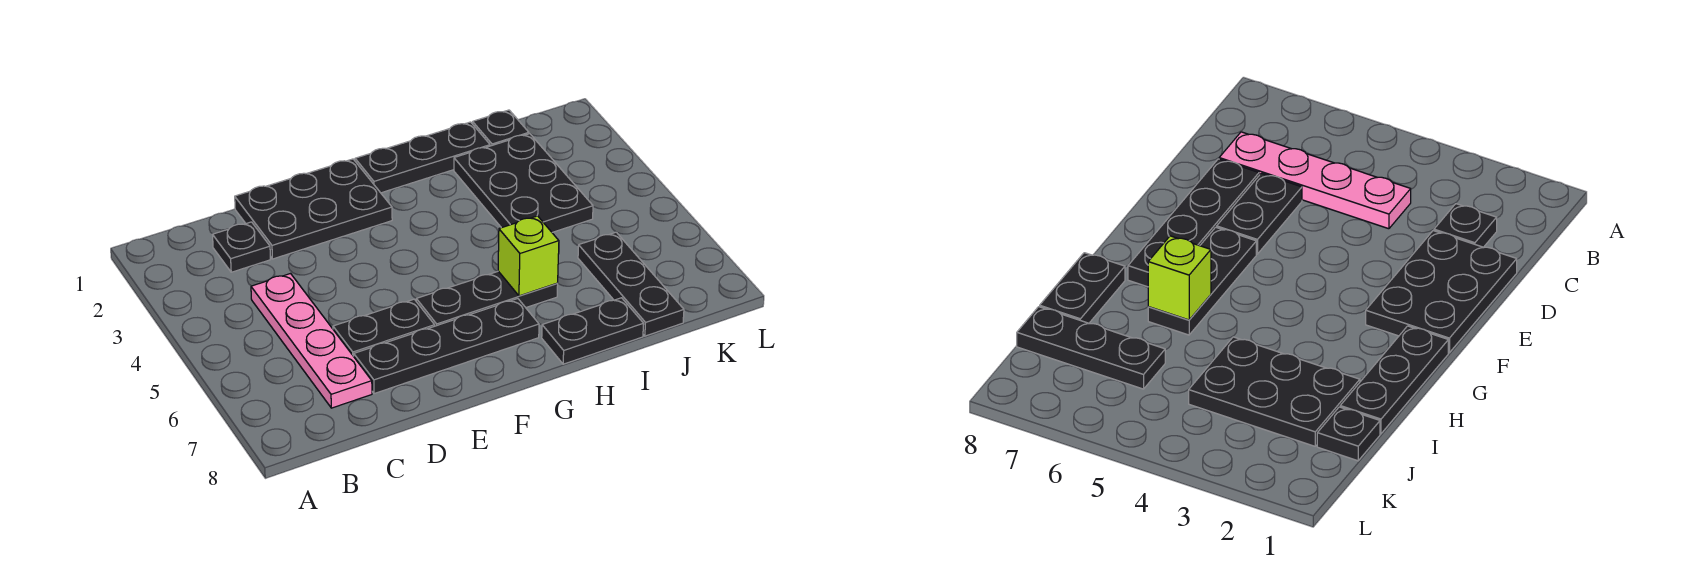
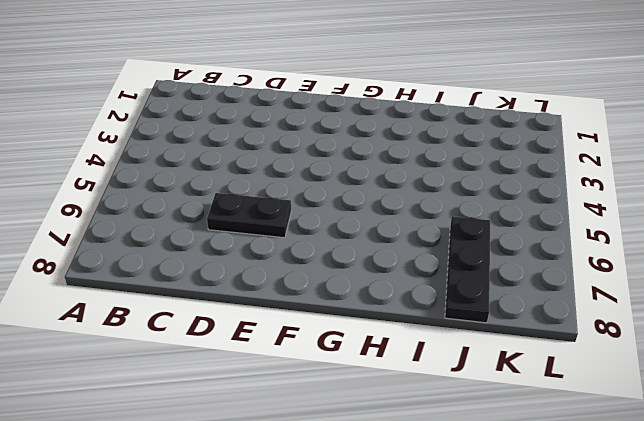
none -> black plate C2 level 1
none -> pink plate C4:C7 level 1
none -> black plate D1:F2 level 1

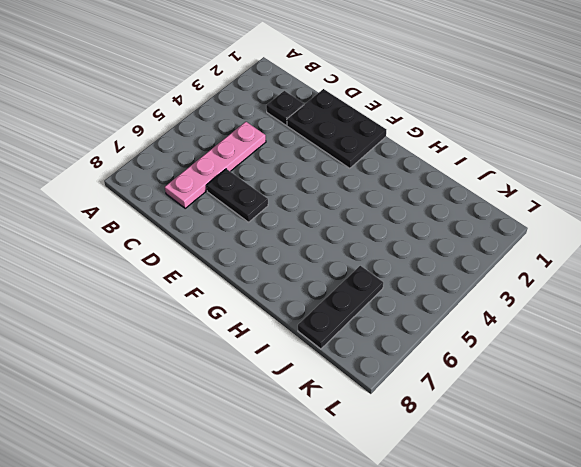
none -> black plate D7:G7 level 1
none -> black plate F6:H6 level 1
none -> black plate G1:I1 level 1

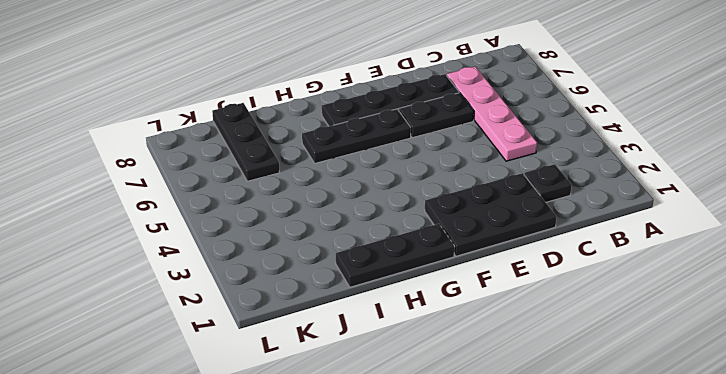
none -> black plate H8:I8 level 1
none -> black plate I2:J4 level 1
none -> black plate J1 level 1

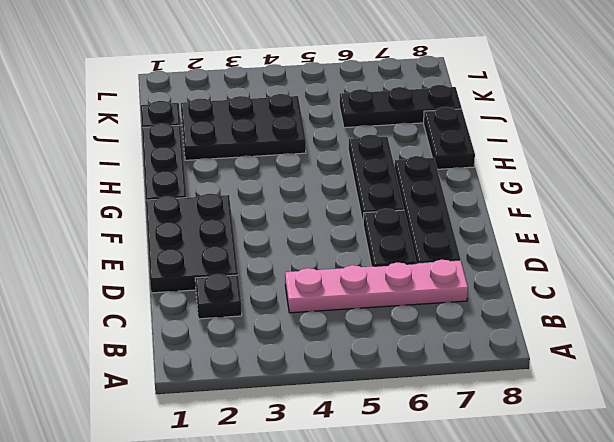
none -> lime brick H6 level 2

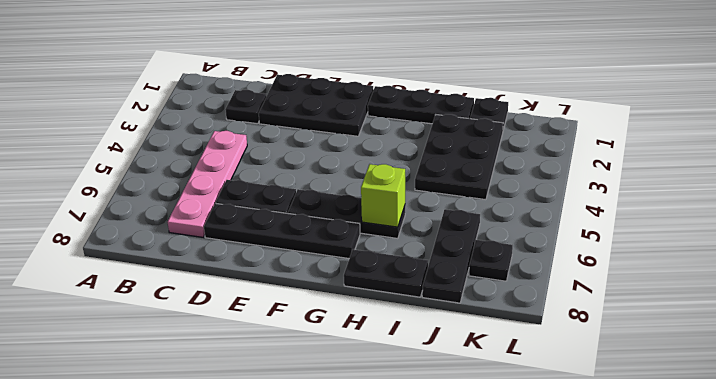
black plate K7 level 1 -> none

